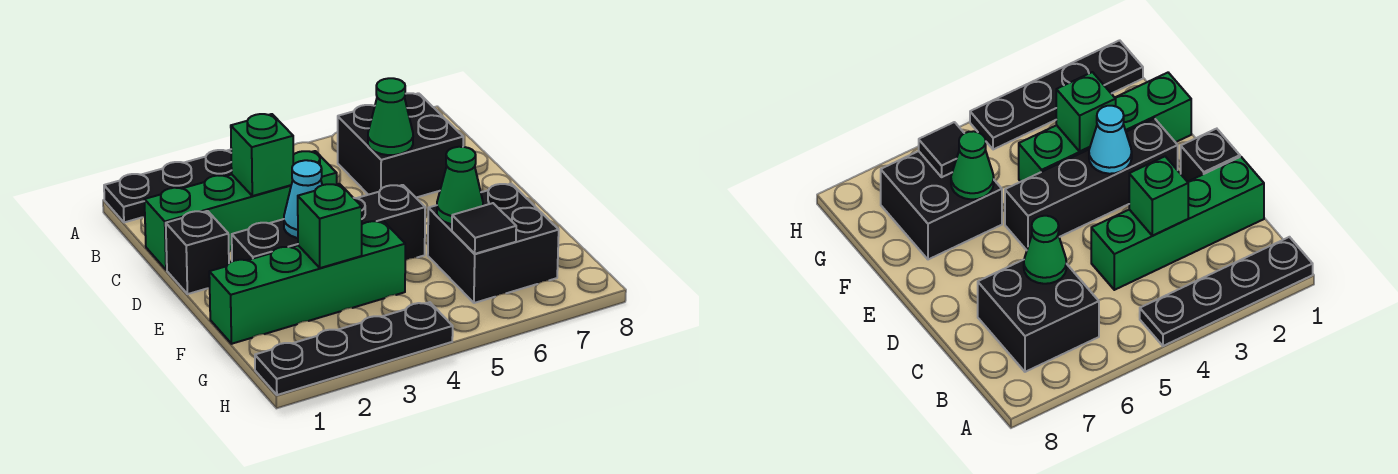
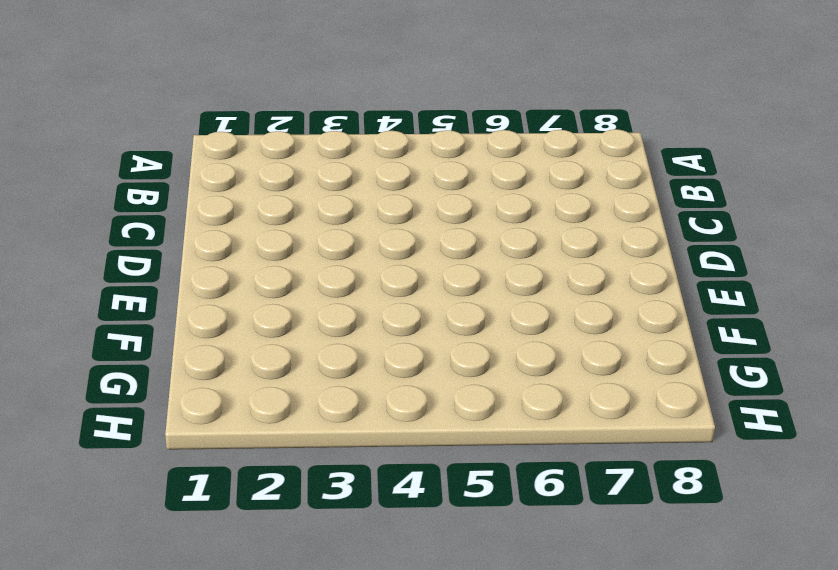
none -> black plate A1:A4 level 1
none -> black brick B6:C7 level 1
none -> green brick C1:C4 level 1

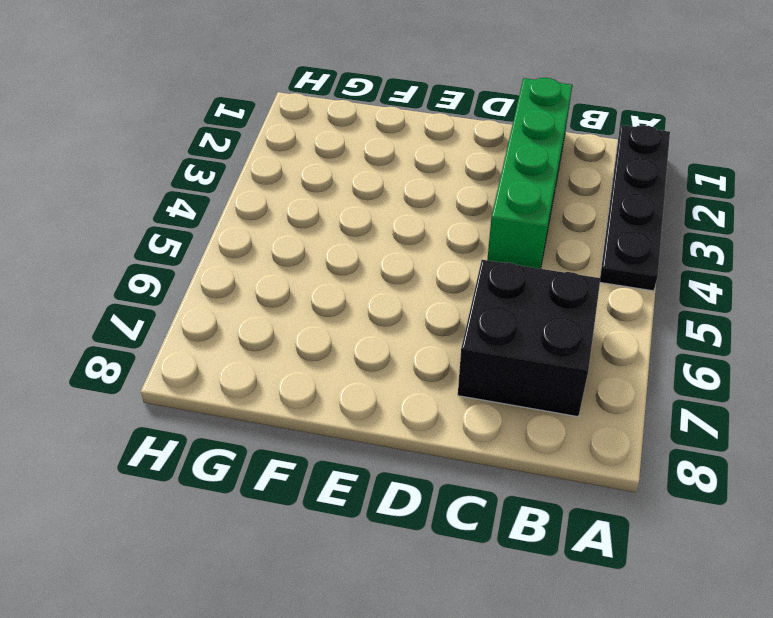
none -> black brick D1 level 1
none -> black brick E2:E5 level 1
none -> green brick F1:F4 level 1

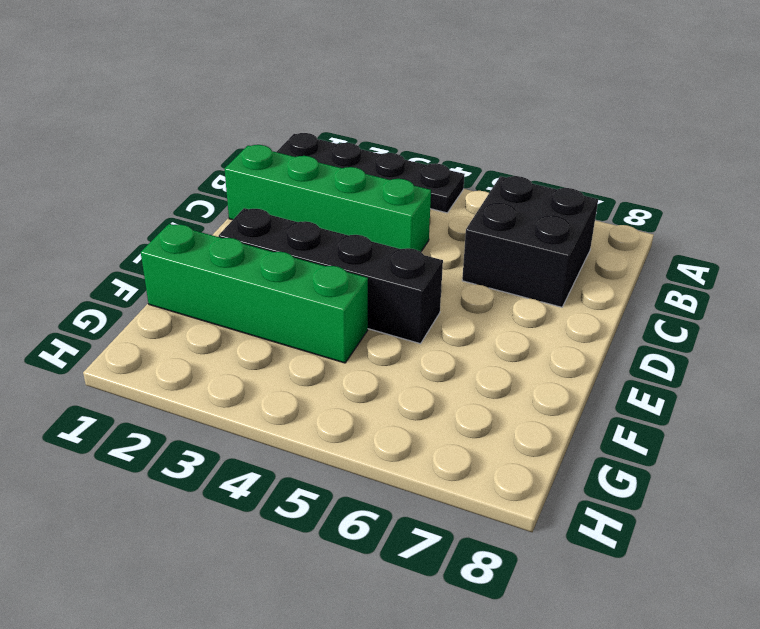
none -> black brick D1 level 1
none -> black brick F6:G7 level 1
none -> black plate H1:H4 level 1

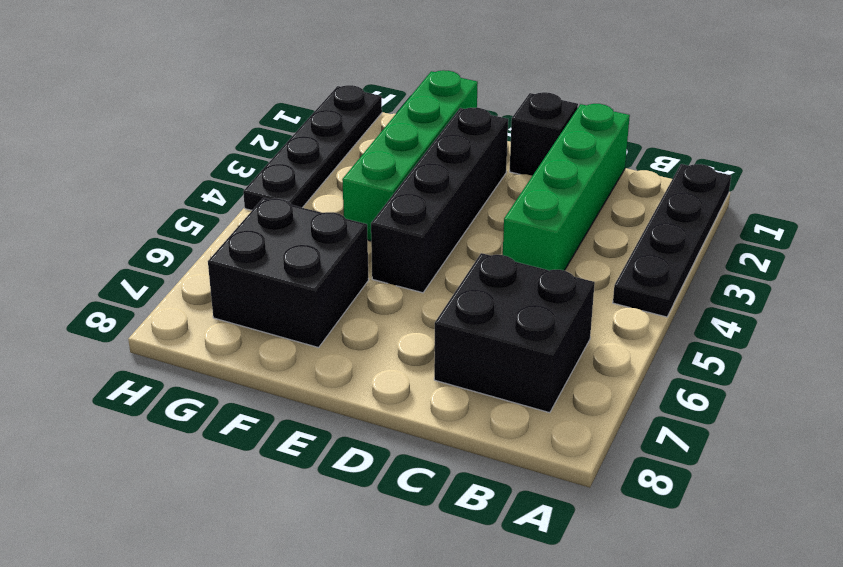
none -> green brick C3 level 2
none -> green cone C6 level 2
none -> cyan cone E3 level 2

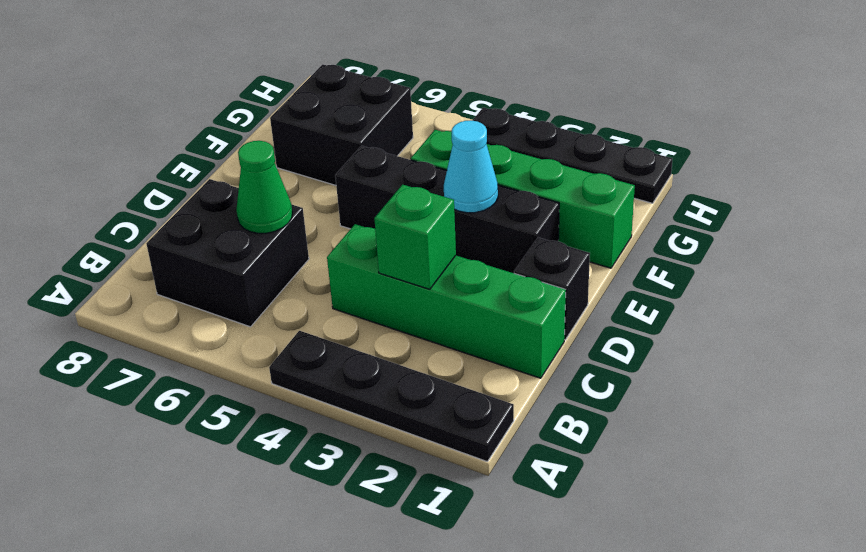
none -> green brick F3 level 2
none -> green cone F6 level 2
none -> black tile G6 level 2

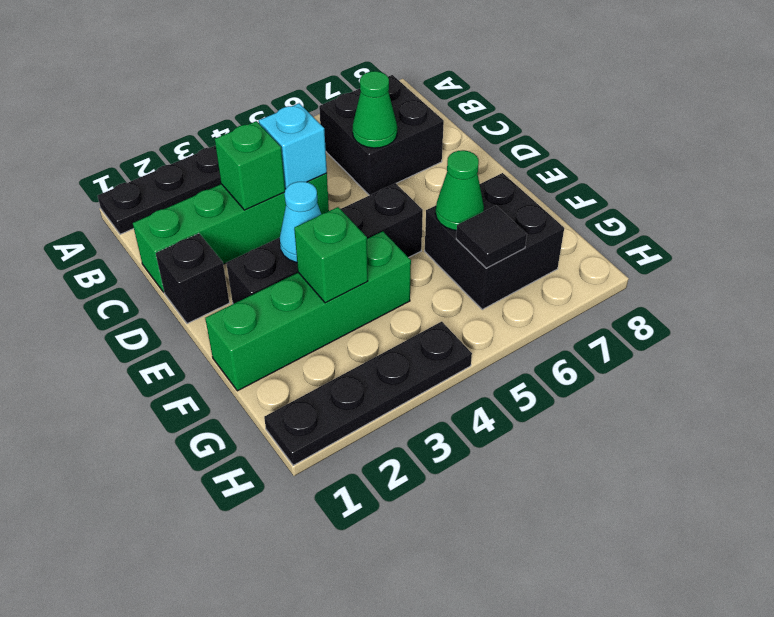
cyan brick C4 level 2 -> none

